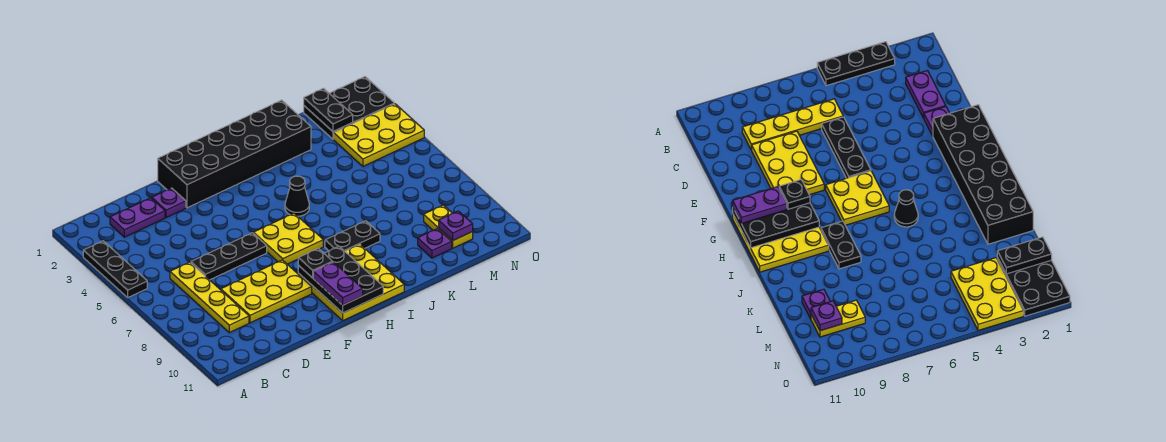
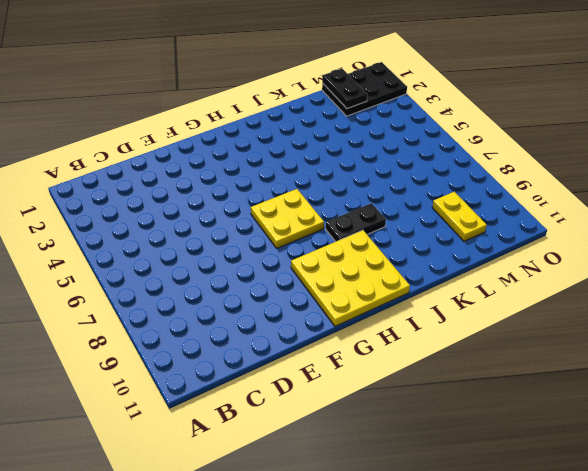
none -> black plate A3:A5 level 1
none -> purple plate C2:D2 level 1
none -> yellow plate C6:C9 level 1

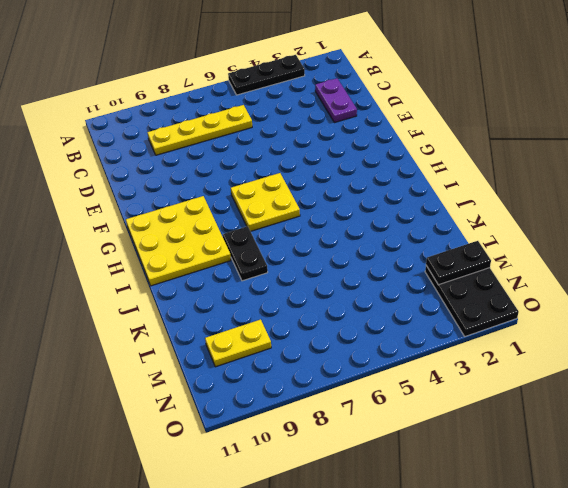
none -> black plate D6:F6 level 1
none -> yellow plate D8:F9 level 1
none -> purple plate E2 level 1

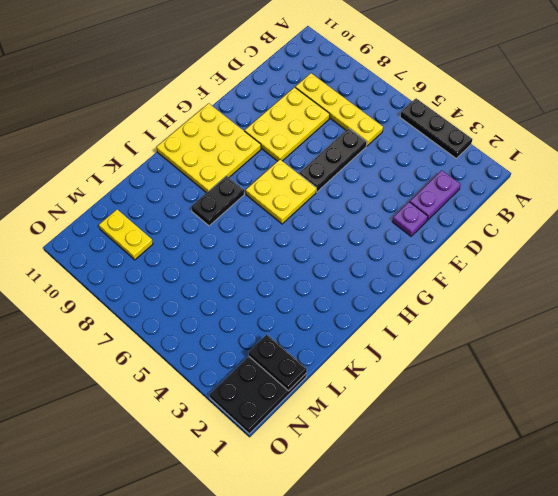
none -> black brick F1:K2 level 1
none -> black cone I5 level 1
none -> purple plate L10 level 1

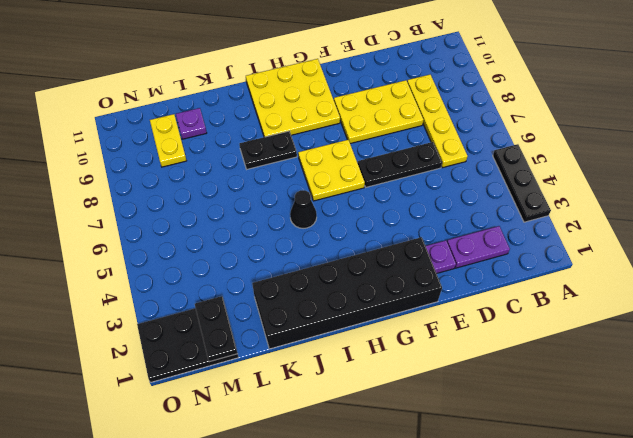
none -> yellow plate M3:O4 level 1
none -> black plate G9:H11 level 2
none -> purple plate M10 level 2

